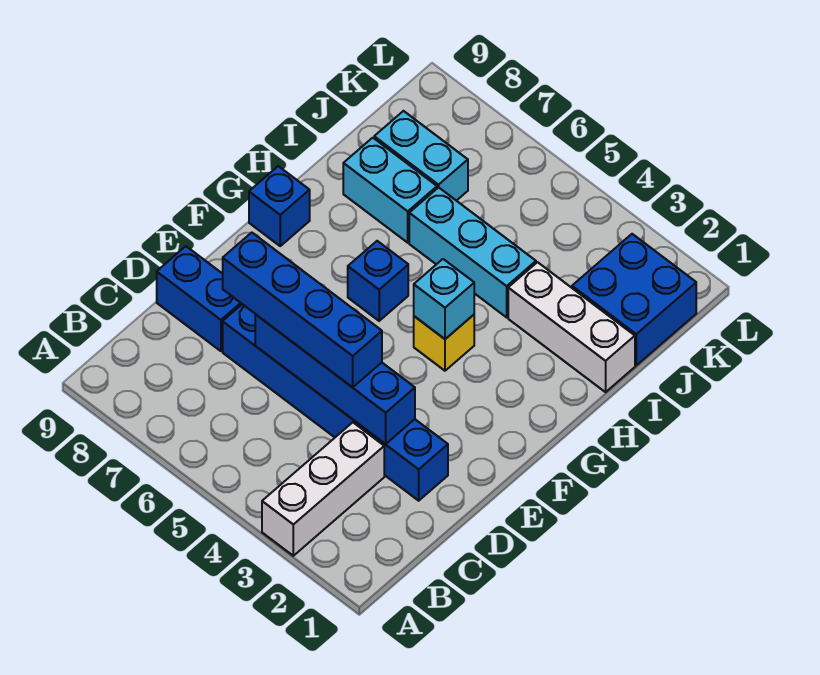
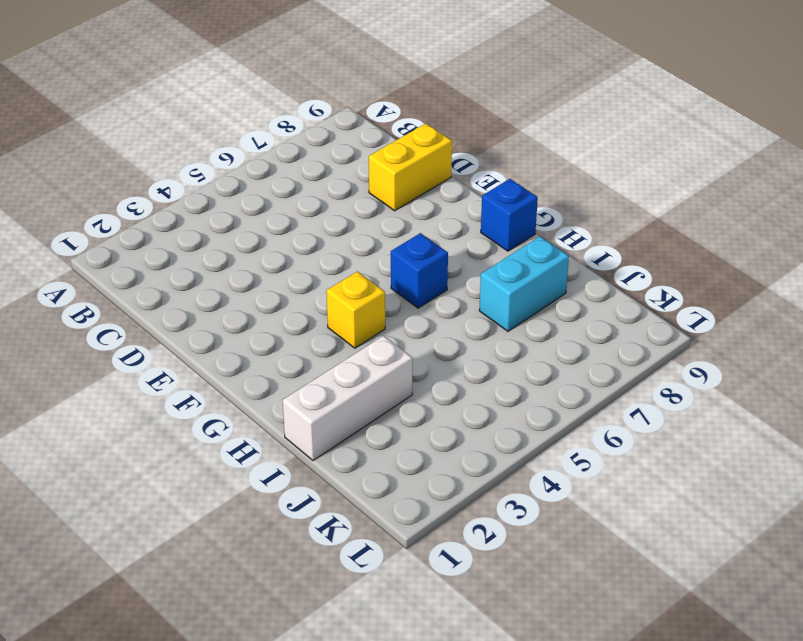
yellow brick D8:D9 level 1 -> blue brick D8:D9 level 1
none -> white brick A3:C3 level 1
none -> blue brick D2:D7 level 1
none -> cyan brick I4:I6 level 1

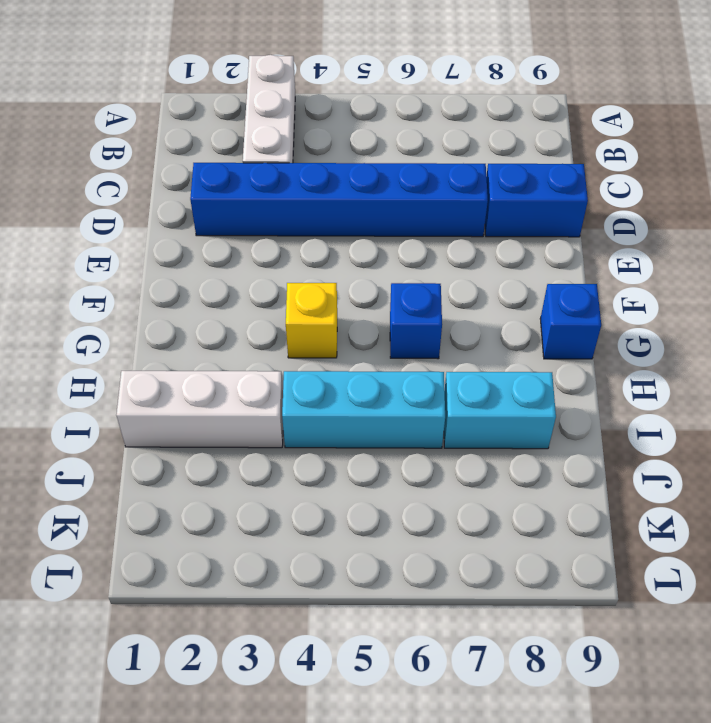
none -> blue brick J1:K2 level 1
none -> cyan brick J7:J8 level 1
none -> blue brick D3:D6 level 2

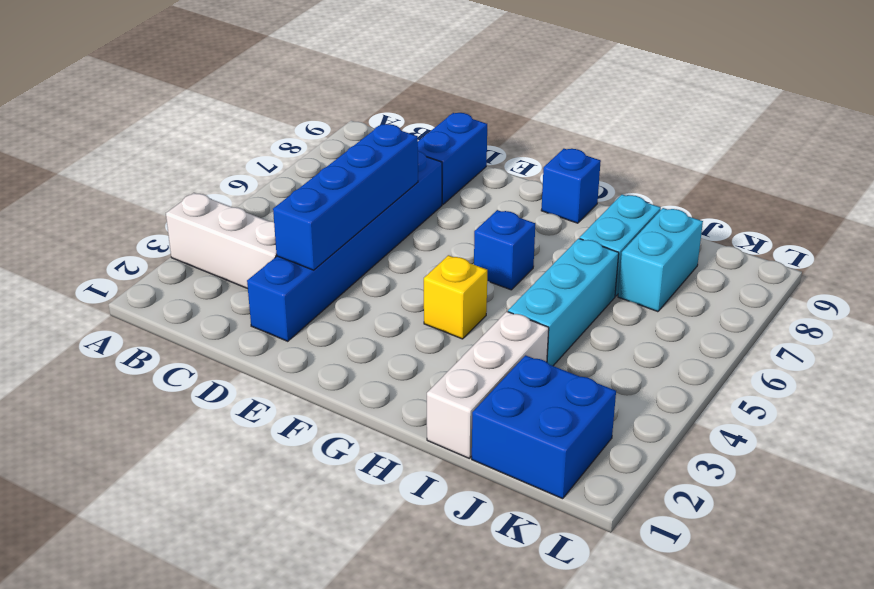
none -> cyan brick G4 level 2
none -> blue brick D4:D7 level 3

